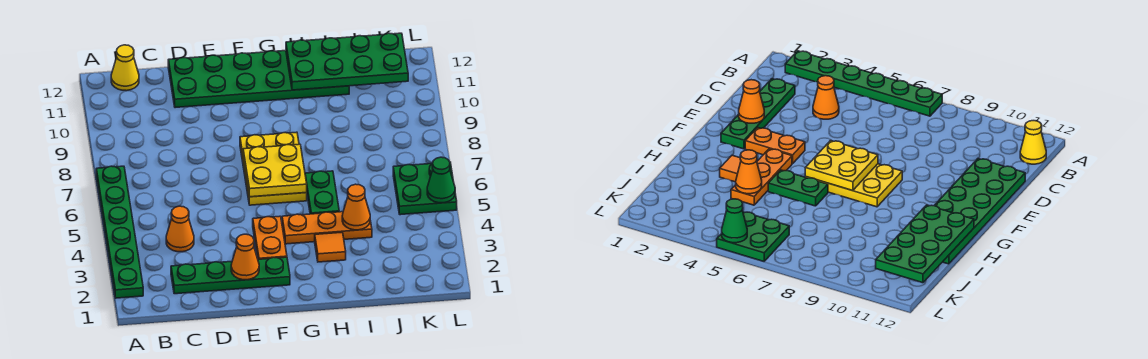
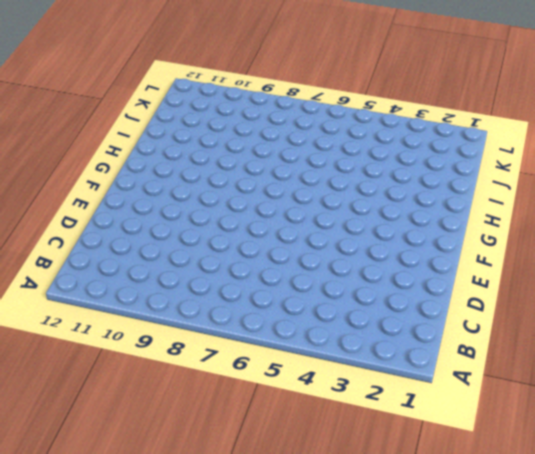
none -> green plate A2:A7 level 1
none -> yellow cone B12 level 1
none -> green plate C2:F2 level 1

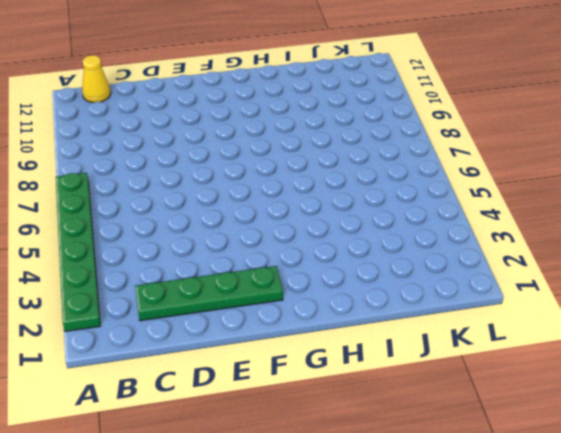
none -> orange cone C4 level 1
none -> green plate D11:I12 level 1
none -> orange plate F3:F4 level 1

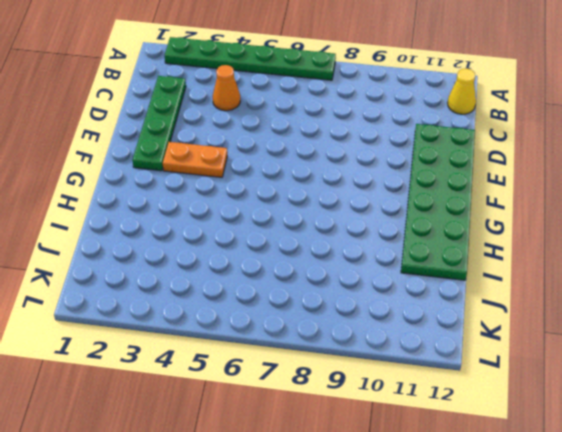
none -> yellow plate F6:G8 level 1
none -> orange plate G4:I4 level 1
none -> orange tile H3 level 1

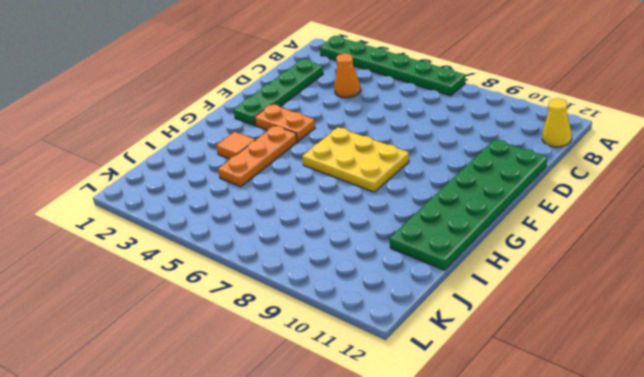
none -> green plate H5:H6 level 1
none -> green plate K5:L6 level 1
none -> orange cone E2 level 2

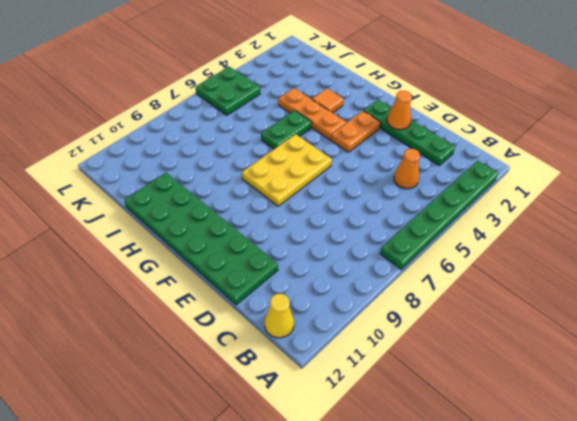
none -> yellow plate F6:G7 level 2
none -> green plate H11:K12 level 2
none -> orange cone I4 level 2

